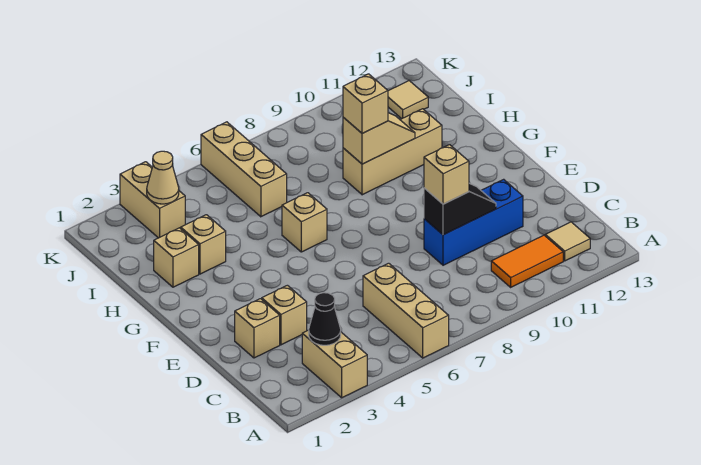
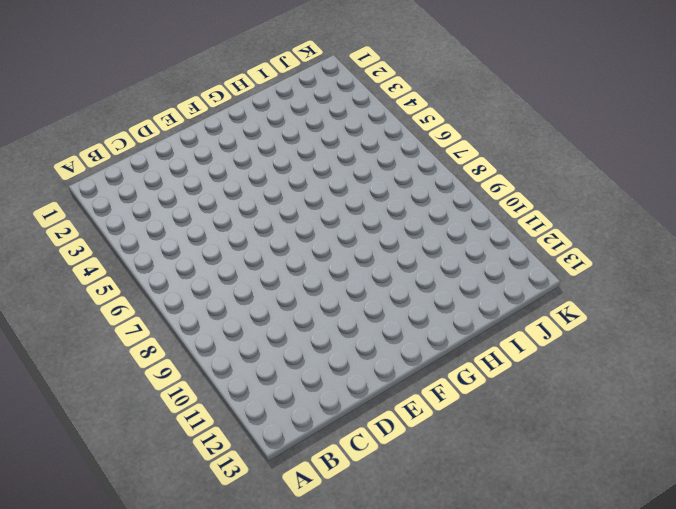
none -> tan brick A3:B3 level 1
none -> tan brick A6:C6 level 1
none -> orange tile B10:B11 level 1

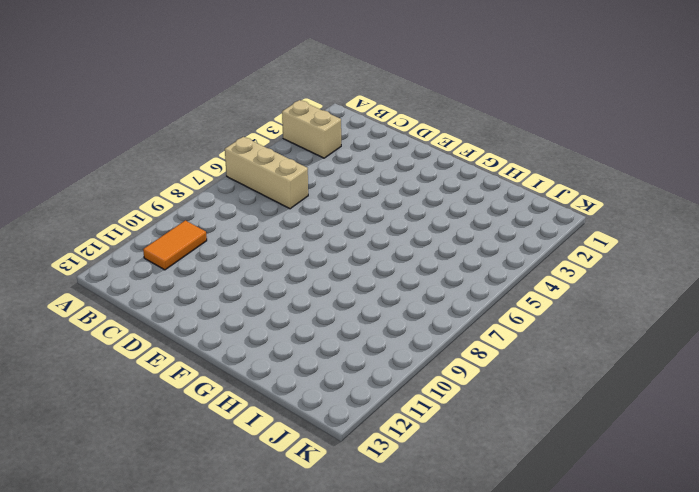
none -> tan tile B12 level 1
none -> tan brick D2 level 1
none -> tan brick D3 level 1

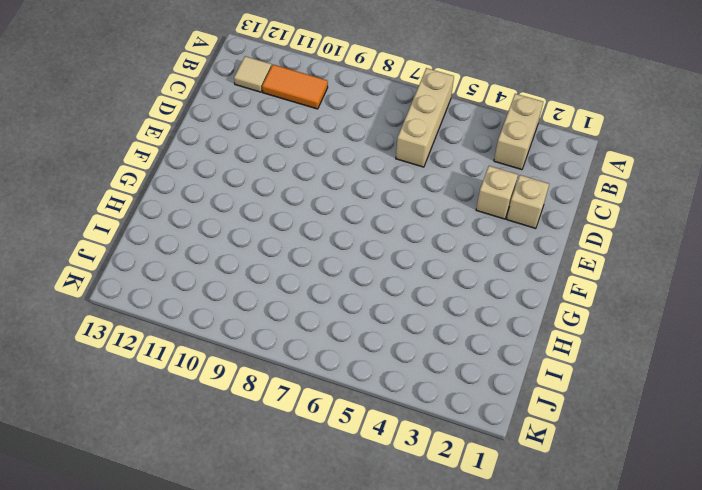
none -> blue brick D9:D11 level 1
none -> tan brick G6 level 1
none -> tan brick H2 level 1

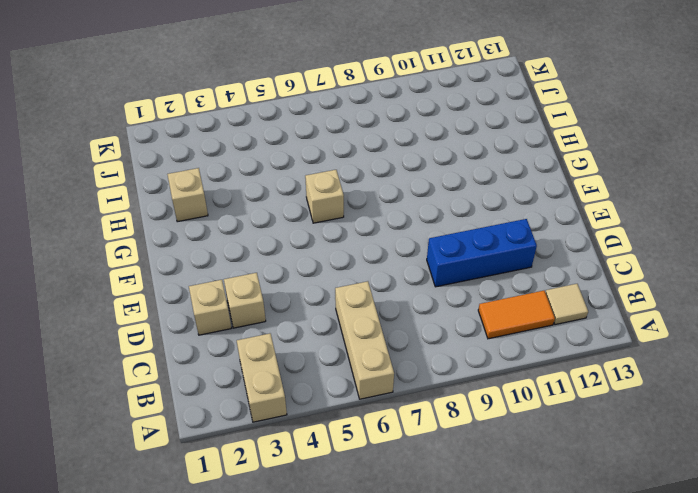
none -> tan brick H3 level 1
none -> tan brick H9:H11 level 1
none -> tan brick I6:K6 level 1

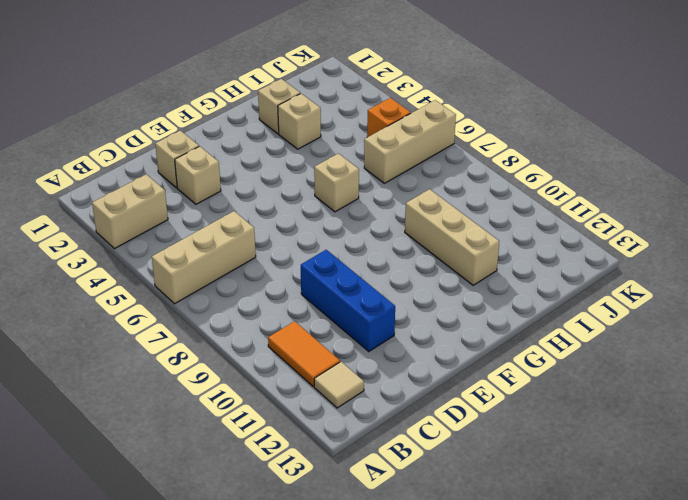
orange brick J5 level 1 -> none
none -> tan brick J3:K3 level 1
none -> tan tile J12 level 1
none -> black cone B3 level 2

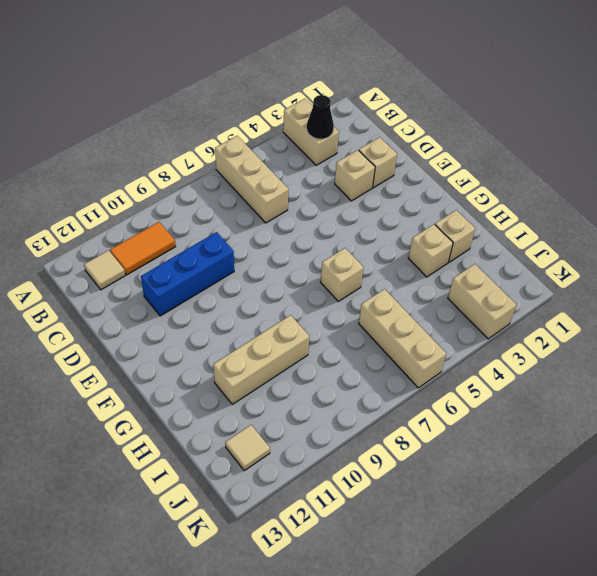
none -> black slope D9:D10 level 2 top 9
none -> tan slope H9:H10 level 2 top 9
none -> tan cone J3 level 2

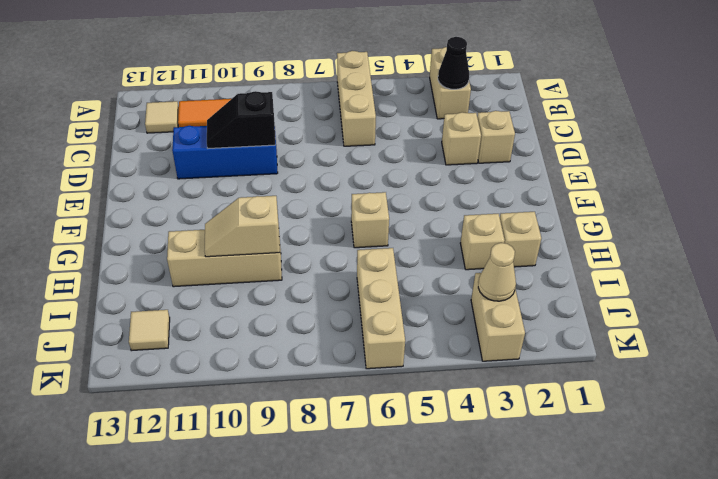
none -> tan brick D9 level 3
none -> tan brick H9 level 3

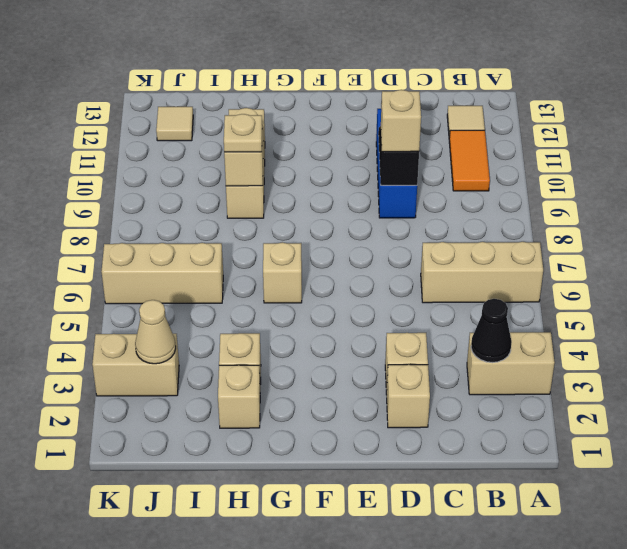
tan plate H9 level 3 -> tan brick H9 level 3

